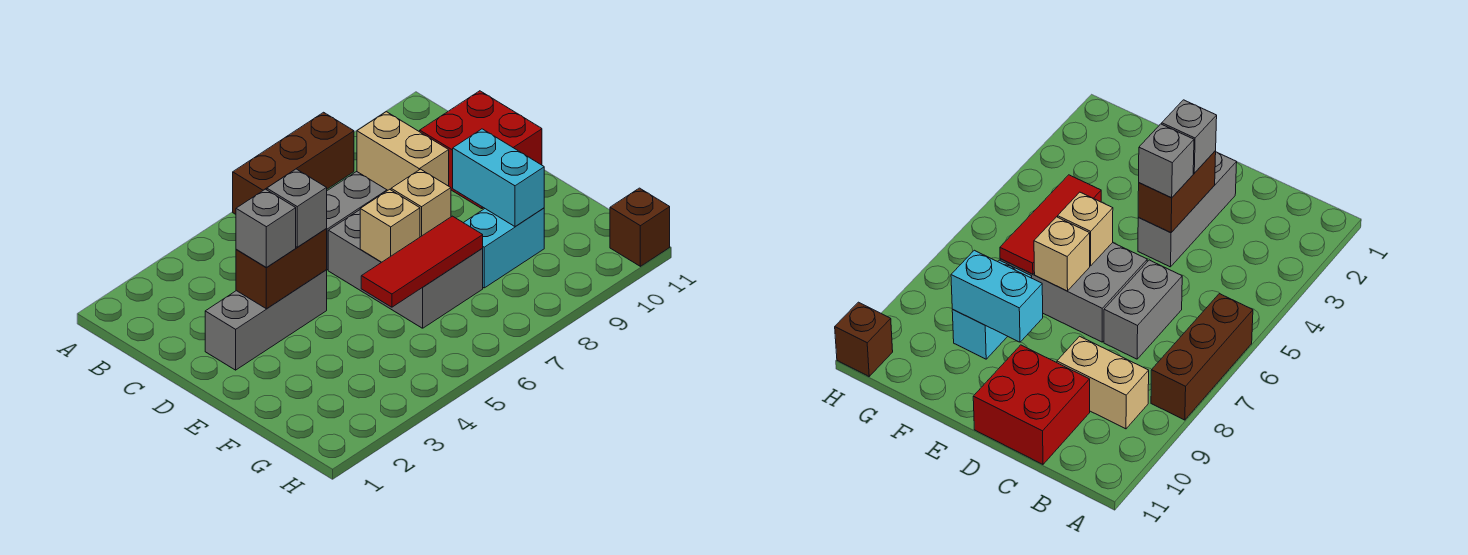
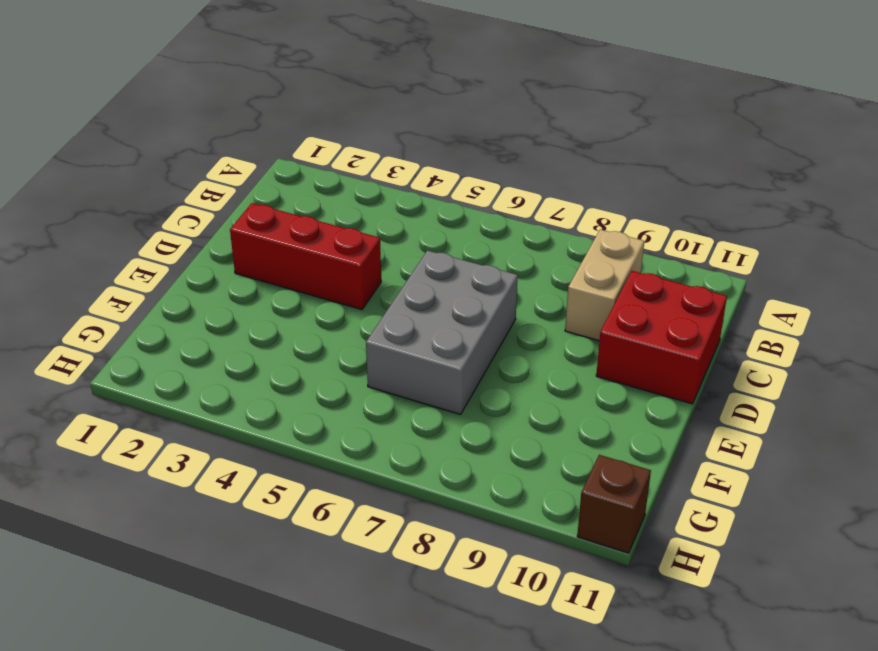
red brick D2:D4 level 1 -> grey brick D2:D4 level 1
none -> brown brick A6:A8 level 1
none -> grey brick C6:C7 level 1
none -> cyan brick F8:F9 level 1

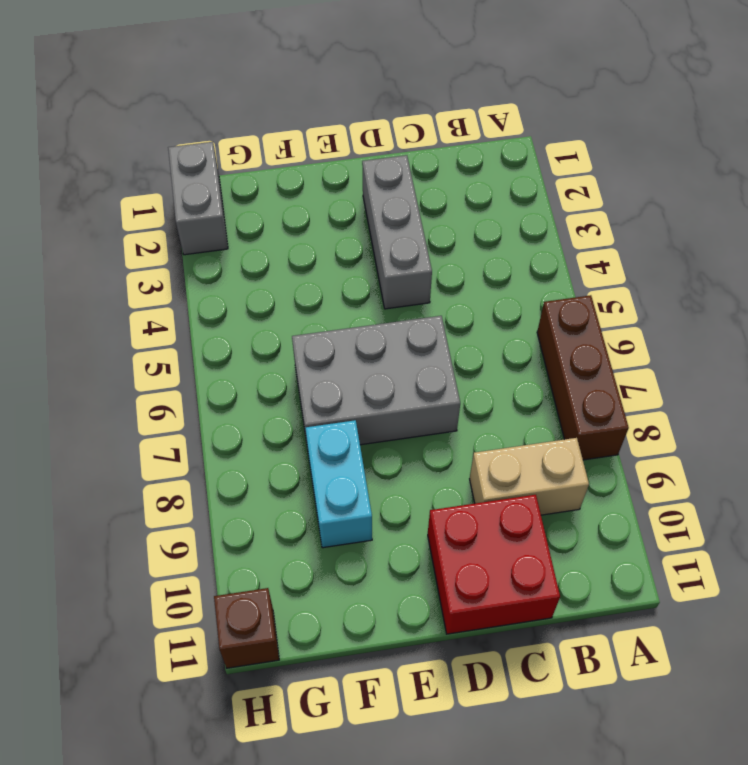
grey brick H1:H2 level 1 -> grey brick C6:C7 level 1
none -> brown brick D3:D4 level 2
none -> tan brick E6 level 2
none -> tan brick E7 level 2

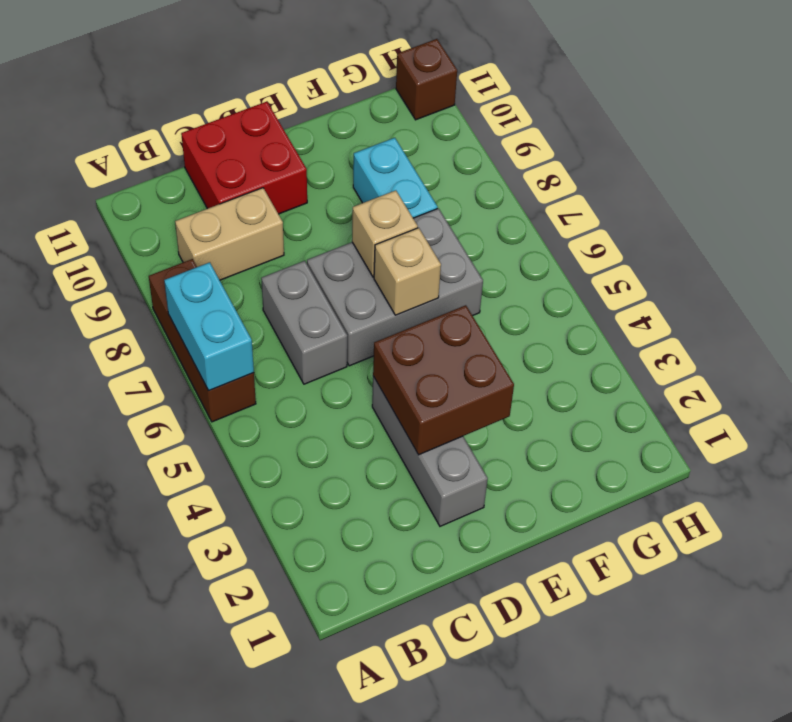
cyan brick A6:A7 level 2 -> cyan brick E9:F9 level 2
brown brick D3:E4 level 2 -> brown brick D3:D4 level 2
none -> red tile F5:F7 level 2
none -> grey brick D3 level 3
none -> grey brick D4 level 3

